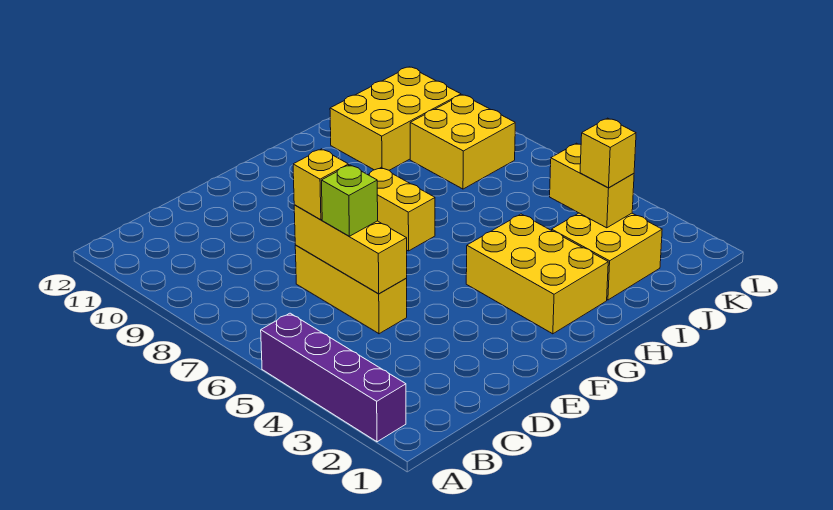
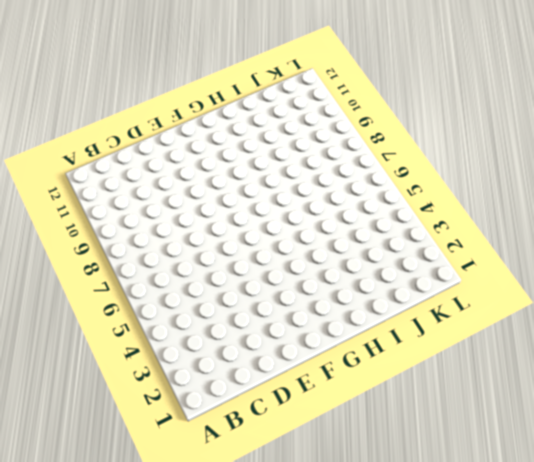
none -> purple brick A2:A5 level 1
none -> yellow brick D5:D7 level 1
none -> yellow brick G2:H4 level 1

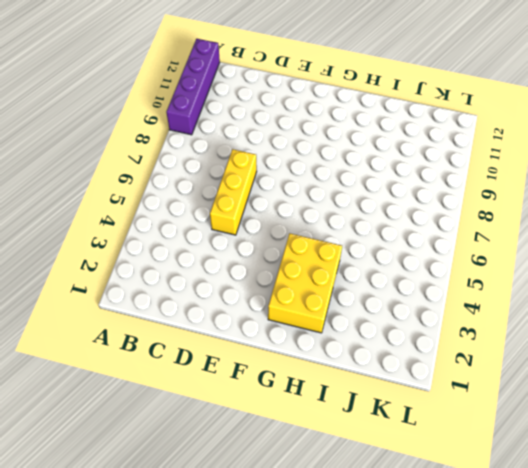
purple brick A9:A12 level 1 -> purple brick A2:A5 level 1
none -> yellow brick G7:G8 level 1
none -> yellow brick I2:J3 level 1
none -> yellow brick I10:K11 level 1

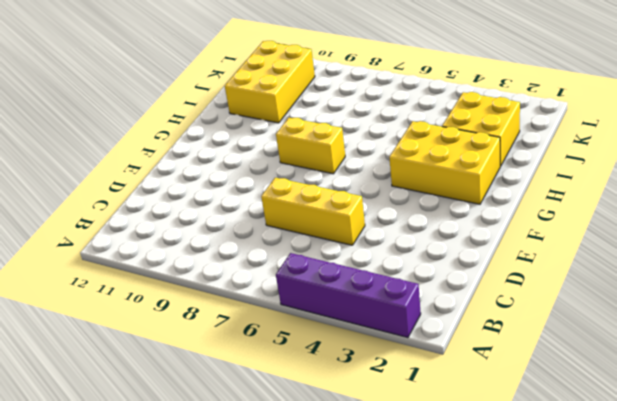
none -> yellow brick J8:K9 level 1
none -> yellow brick D5:D7 level 2
none -> yellow brick J3:J4 level 2

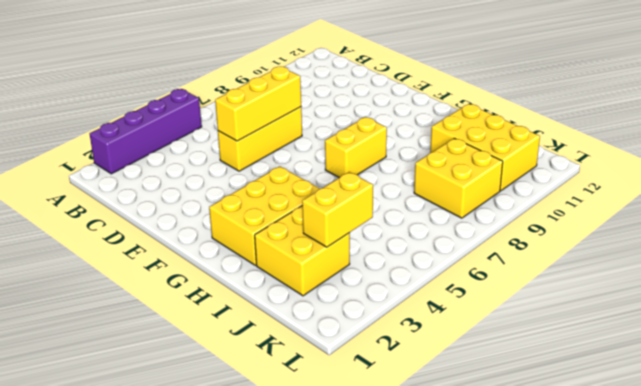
none -> lime brick D6 level 3
none -> yellow brick D7 level 3
none -> yellow brick J3 level 3

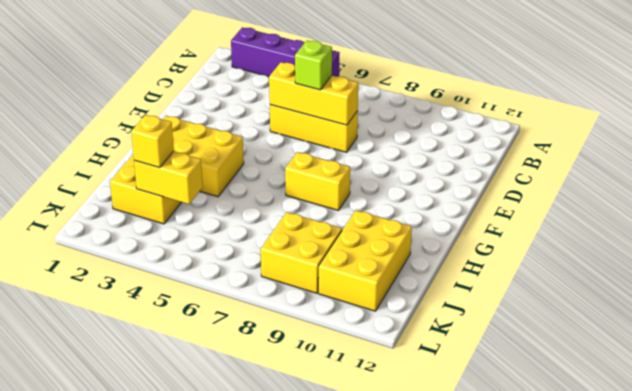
none -> yellow brick D7 level 3

